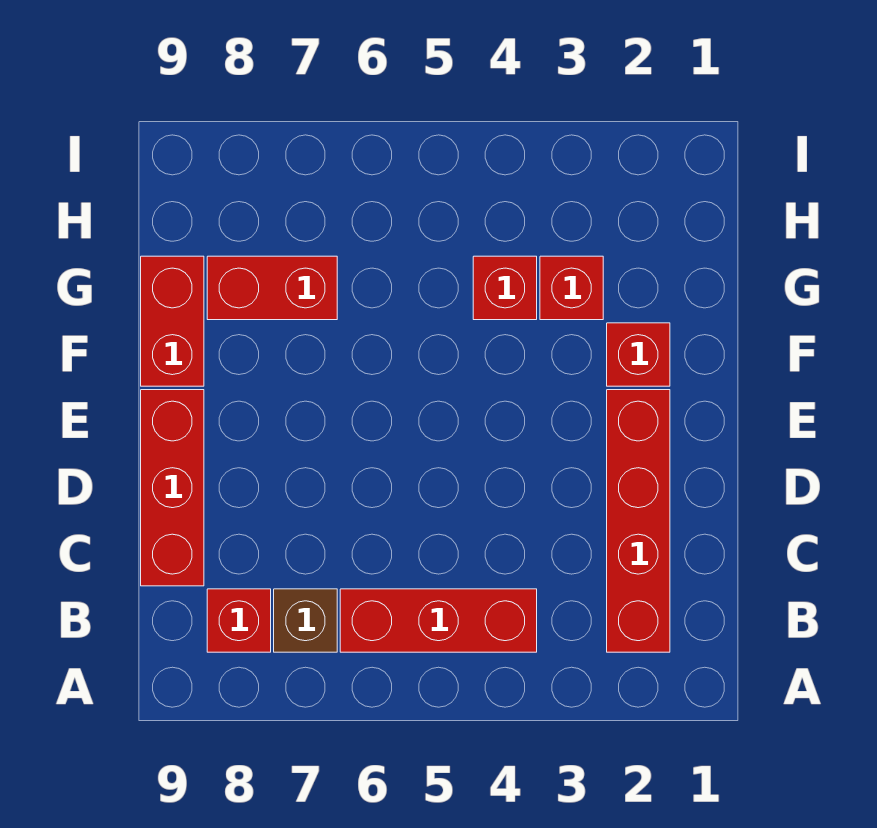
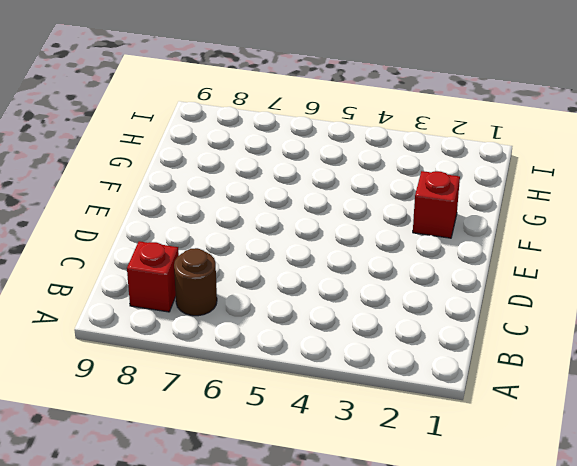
brown round brick B7 level 1 -> brown brick B7 level 1
none -> red brick B2:E2 level 1
none -> red brick B4:B6 level 1

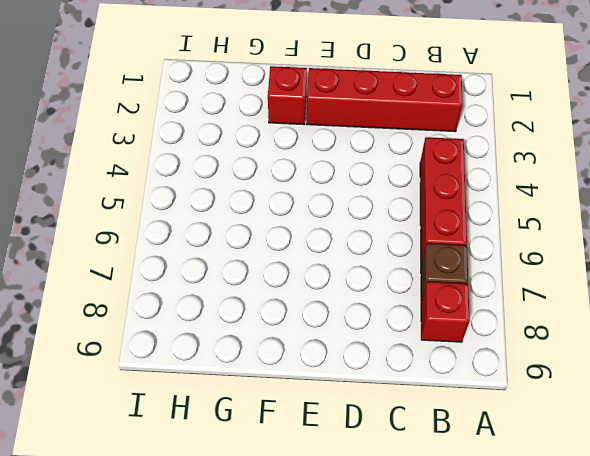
none -> red brick C9:E9 level 1
none -> red brick F9:G9 level 1

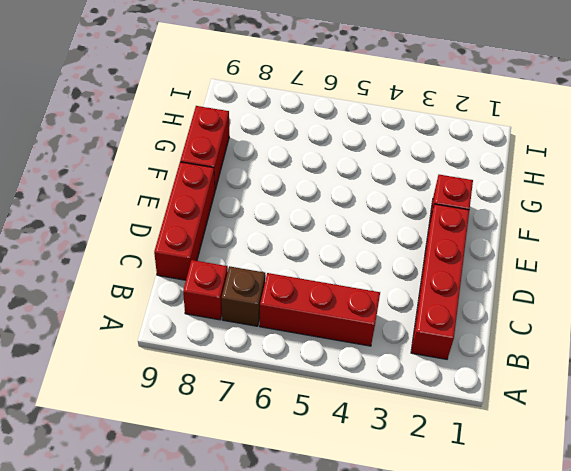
none -> red brick G3 level 1
none -> red brick G4 level 1

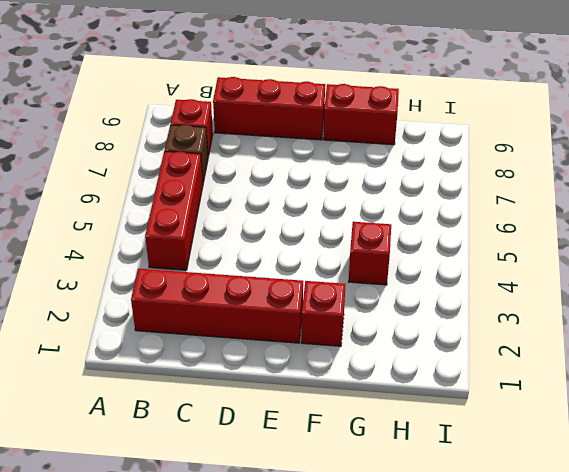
none -> red brick G3 level 1
none -> red brick G7:G8 level 1

